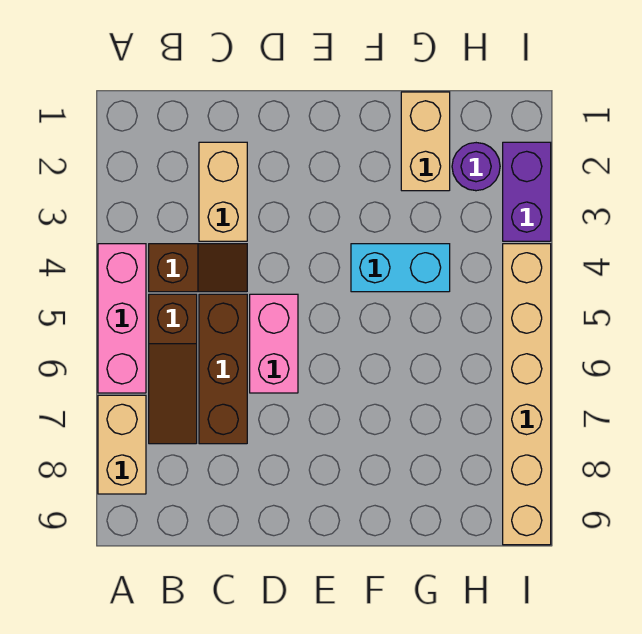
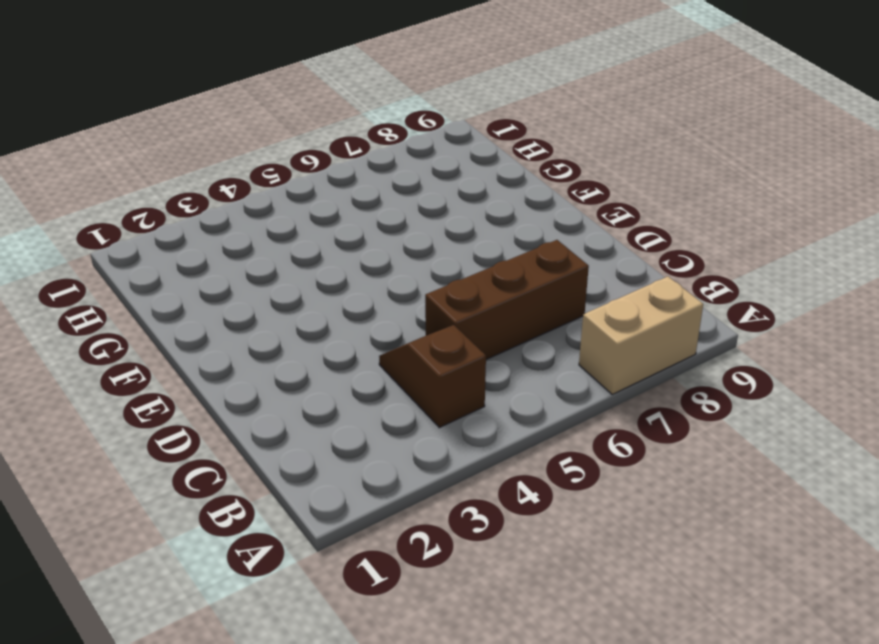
none -> pink brick A4:A6 level 1
none -> brown slope B5:B7 level 1 top 5
none -> tan brick C2:C3 level 1

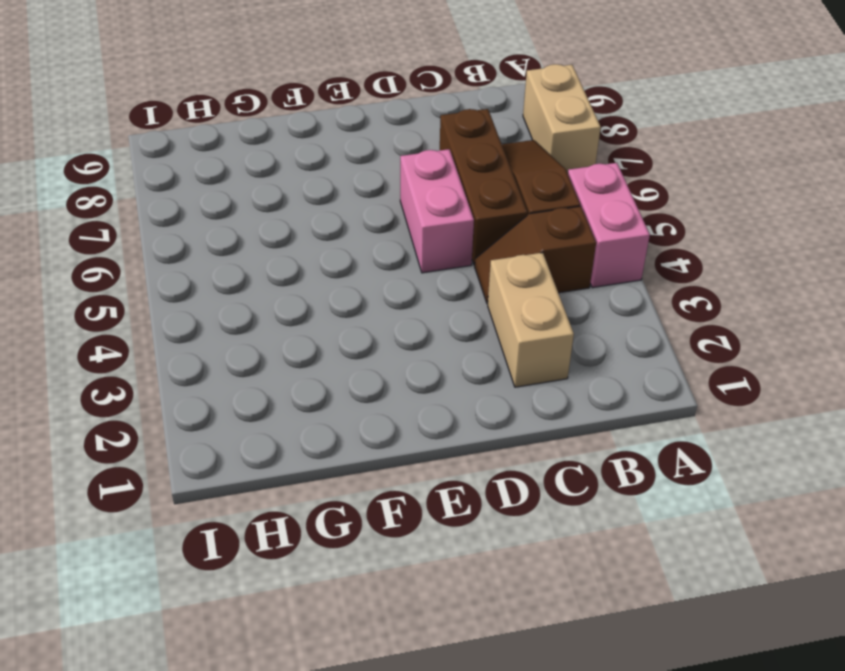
pink brick A4:A5 level 1 -> pink brick A4:A6 level 1
none -> cyan brick F4:G4 level 1
none -> tan brick G1:G2 level 1
none -> purple round brick H2 level 1

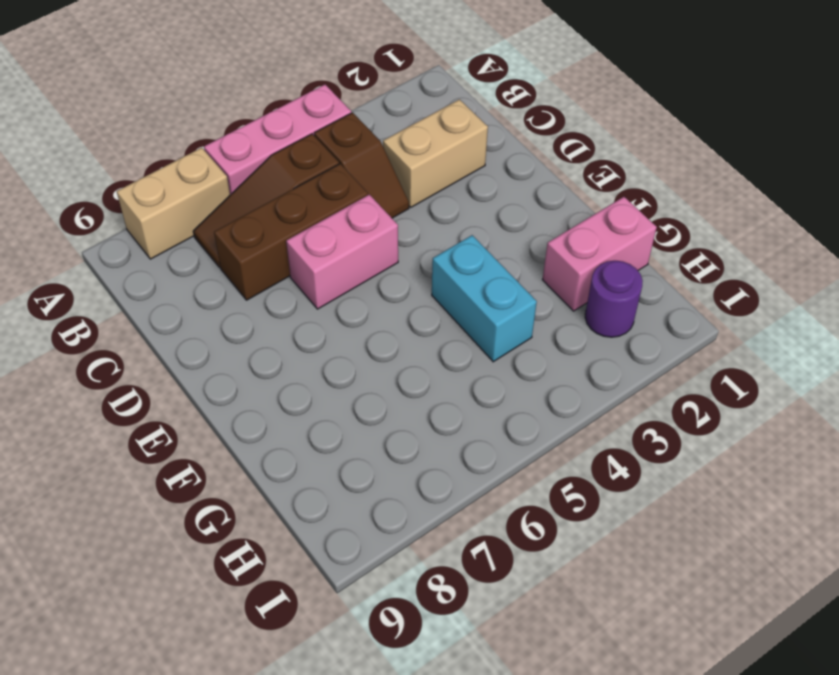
pink brick G1:G2 level 1 -> tan brick G1:G2 level 1
none -> purple brick I2:I3 level 1
none -> tan brick I4:I9 level 1

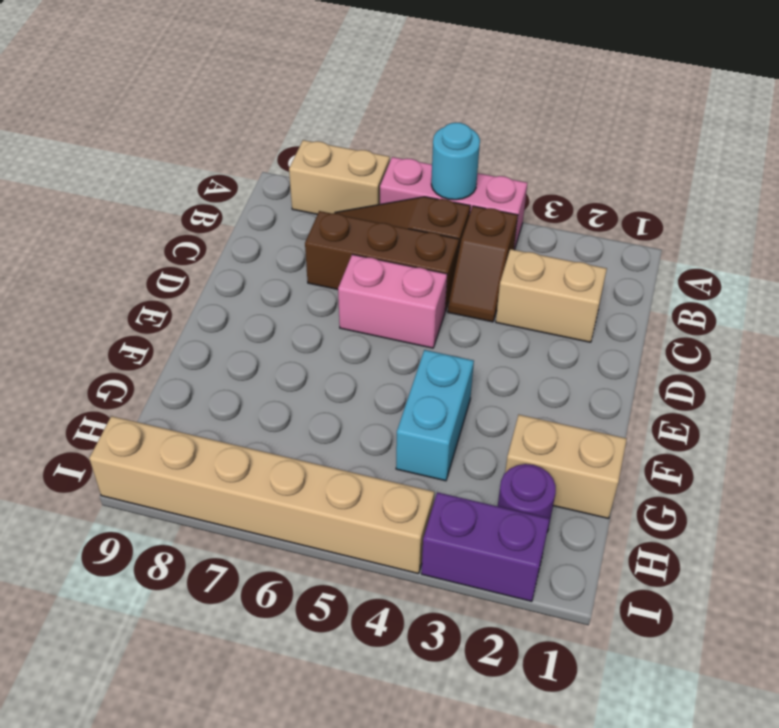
cyan round brick A5 level 2 -> none

